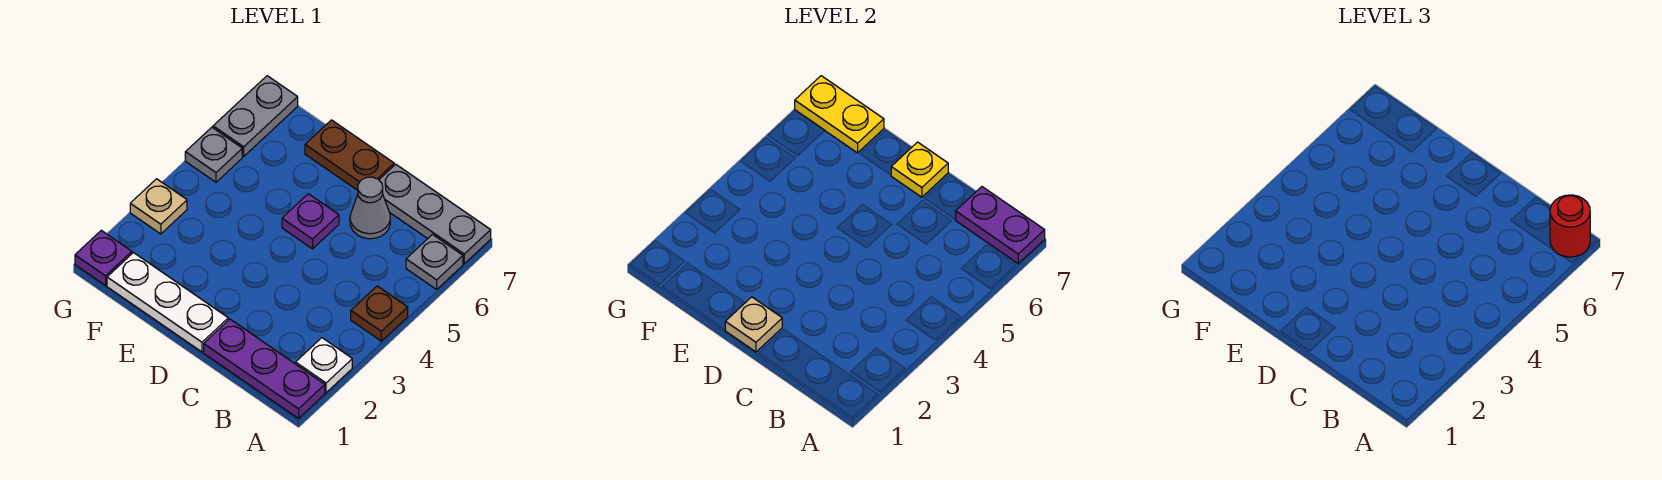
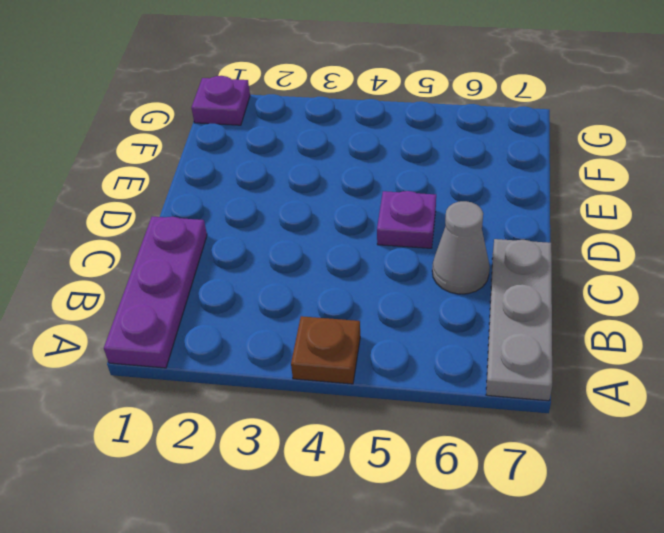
none -> white plate A2 level 1
none -> grey plate A6 level 1
none -> white plate D1:F1 level 1

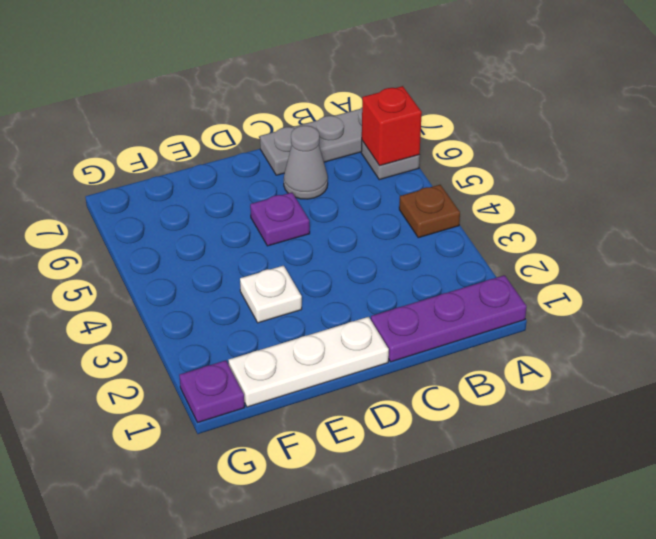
red brick A6 level 2 -> none
white plate E3 level 1 -> white plate A2 level 1
none -> brown plate D7:E7 level 1
none -> tan plate G3 level 1
none -> grey plate G5 level 1

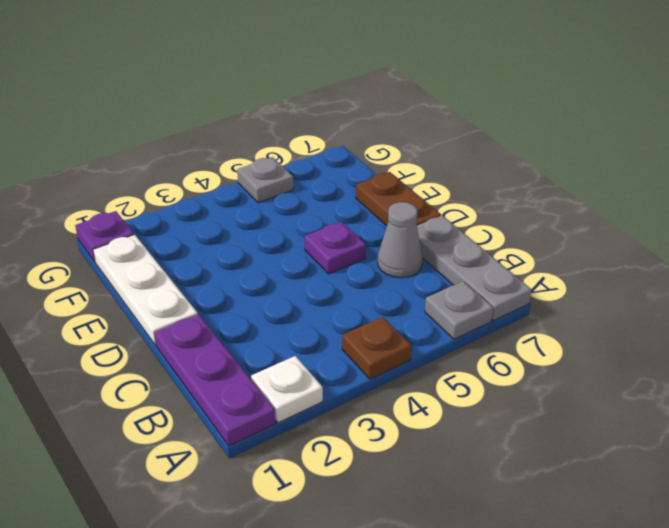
none -> tan plate G3 level 1
none -> grey plate G6:G7 level 1
none -> purple plate A7:B7 level 2

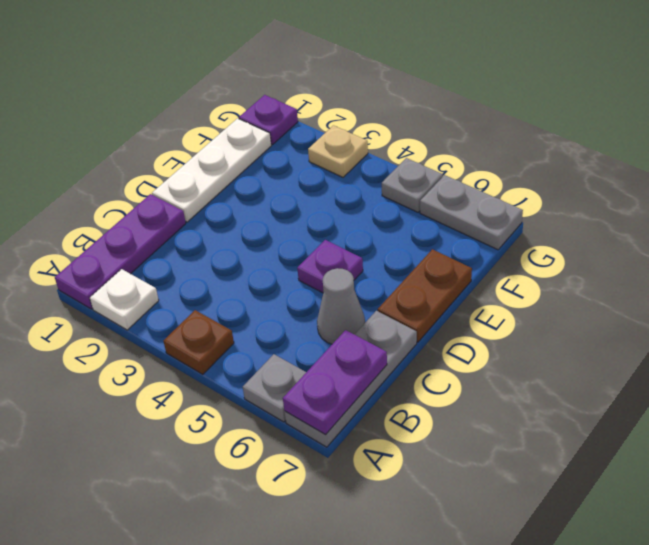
none -> tan plate D1 level 2
none -> yellow plate D7 level 2
none -> yellow plate F7:G7 level 2

